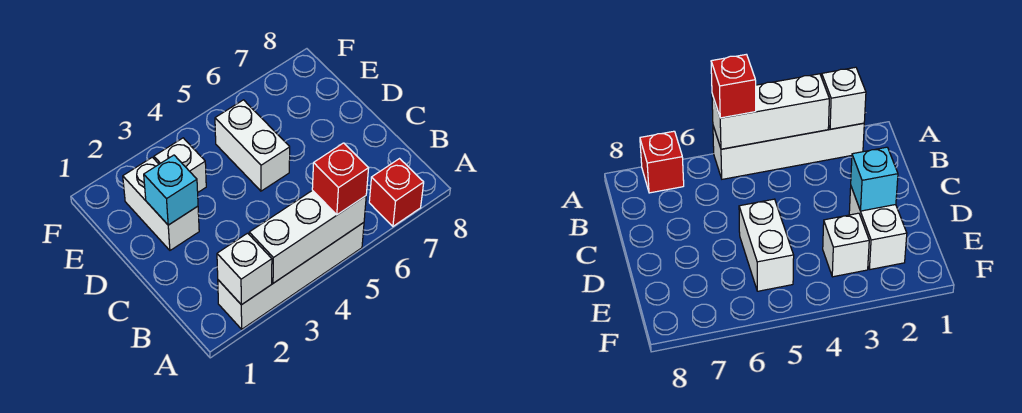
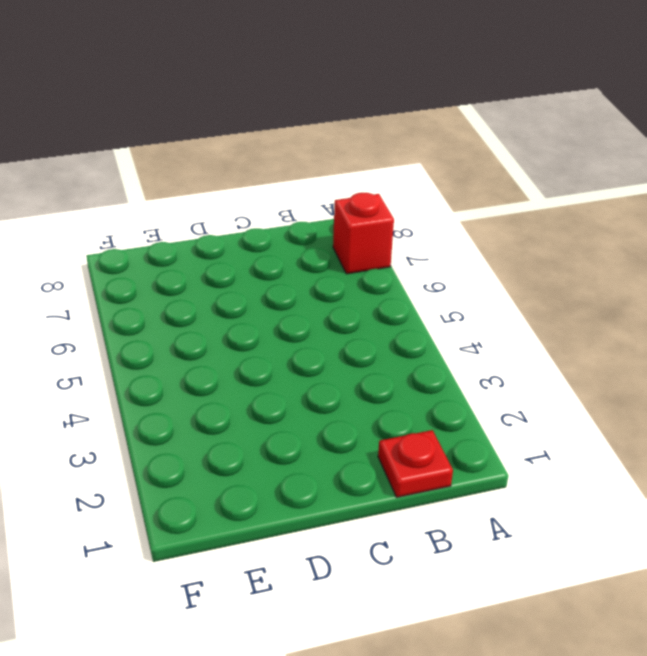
red plate B1 level 1 -> none
none -> white brick A2:A5 level 1
none -> white brick D2:E2 level 1

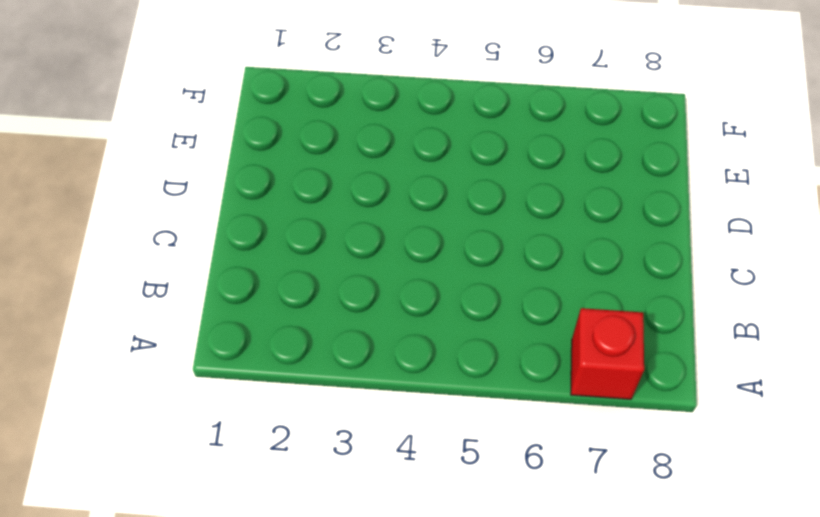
none -> white brick A2:A5 level 1
none -> white brick D2:E2 level 1

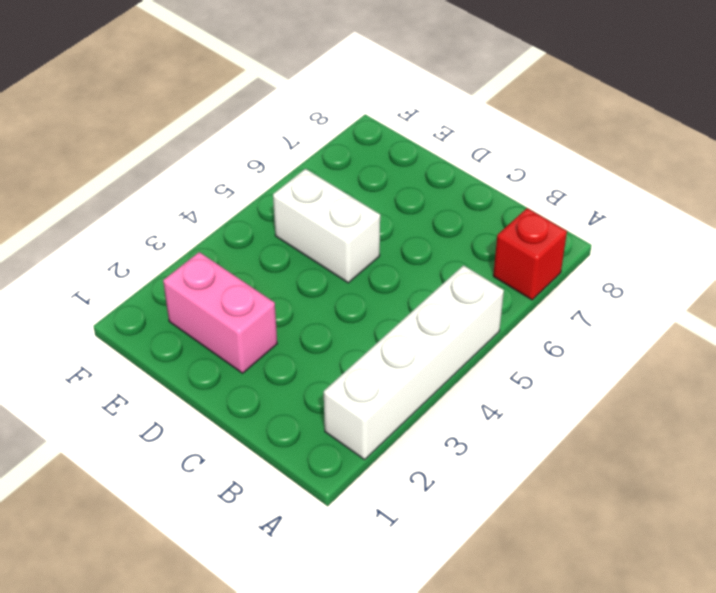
pink brick D2:E2 level 1 -> white brick D2:E2 level 1
none -> white brick E3 level 1
none -> white brick A2 level 2

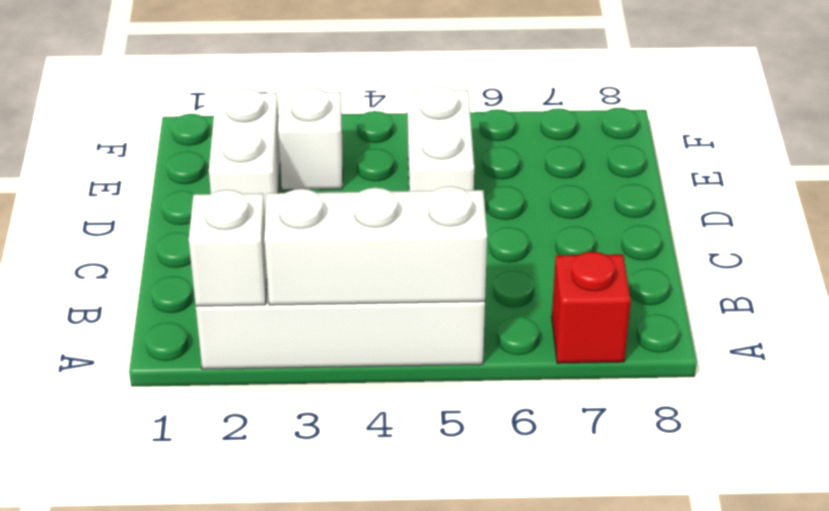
none -> cyan brick D2 level 2
none -> red brick A5 level 3

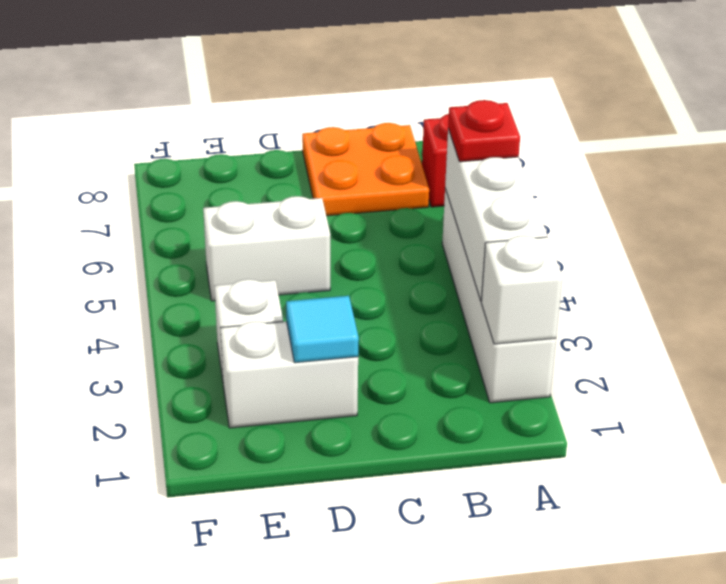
red plate A5 level 3 -> red brick A5 level 3
orange plate B7:C8 level 1 -> none
cyan tile D2 level 2 -> cyan brick D2 level 2

